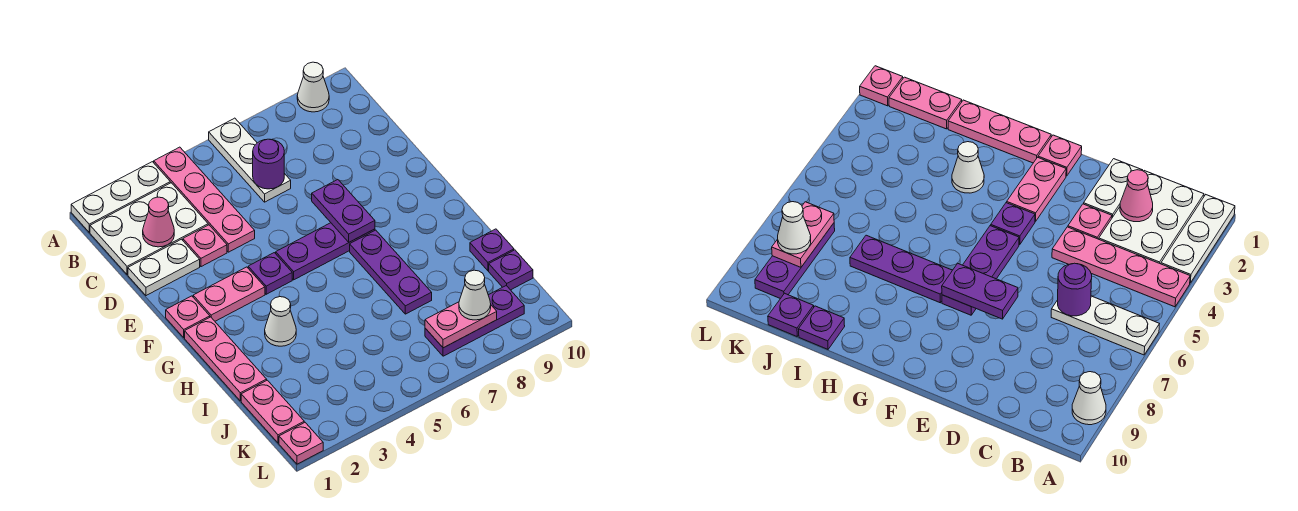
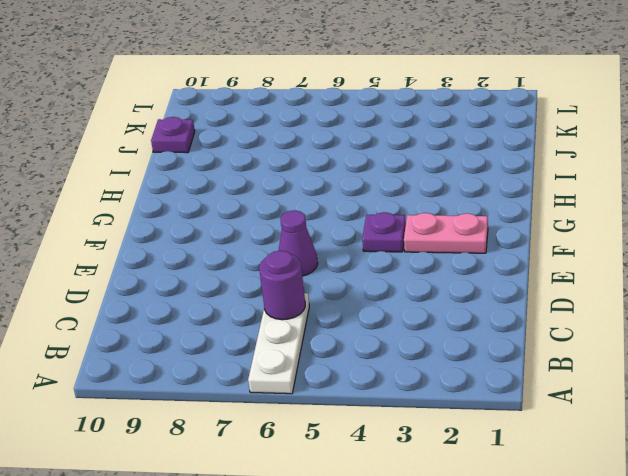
purple cone E6 level 1 -> none
none -> white plate A1:A3 level 1
none -> pink plate A4:D4 level 1
none -> white cone A9 level 1

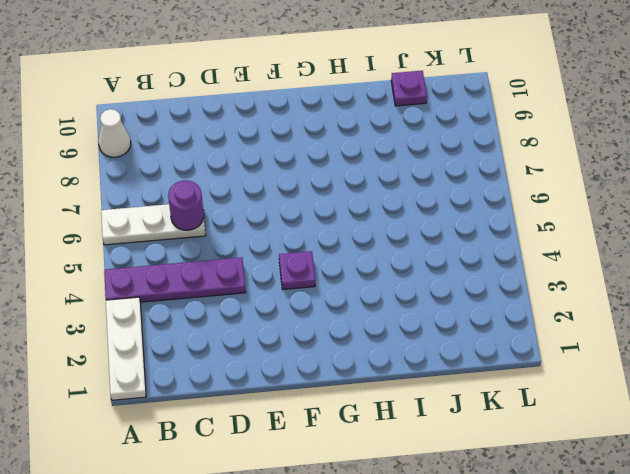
purple plate A4:D4 level 1 -> pink plate A4:D4 level 1
none -> white plate B1:C3 level 1
none -> white plate D1:D2 level 1
none -> pink plate D3 level 1

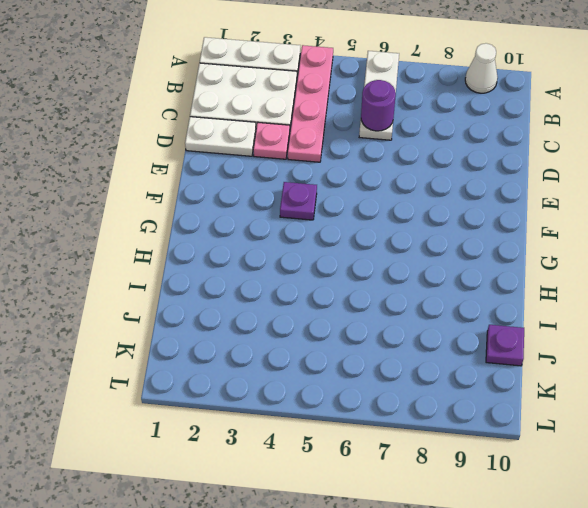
none -> pink plate F1 level 1
none -> pink plate F2:F3 level 1
none -> purple plate F5:F7 level 1

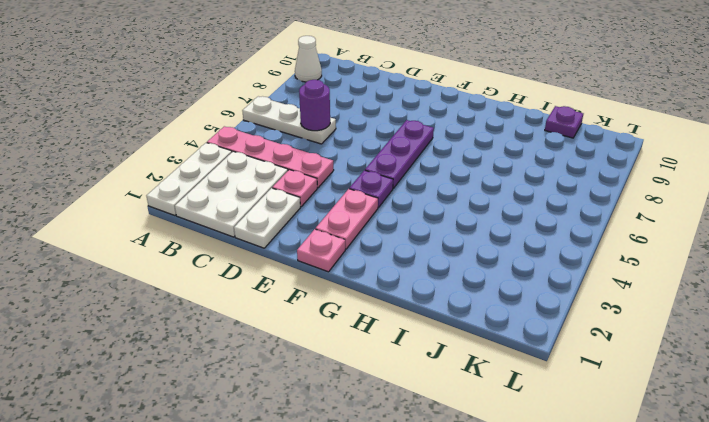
none -> pink plate G1:I1 level 1
none -> purple plate G7:I7 level 1
none -> white cone H3 level 1

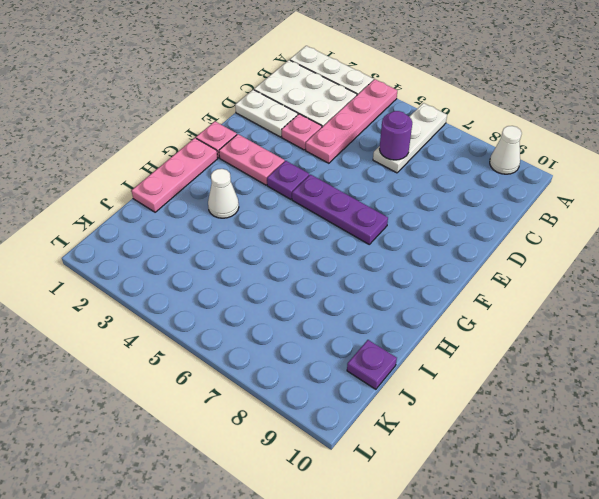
none -> purple plate G7:I7 level 1
none -> purple plate I10 level 1
none -> pink plate J1:K1 level 1

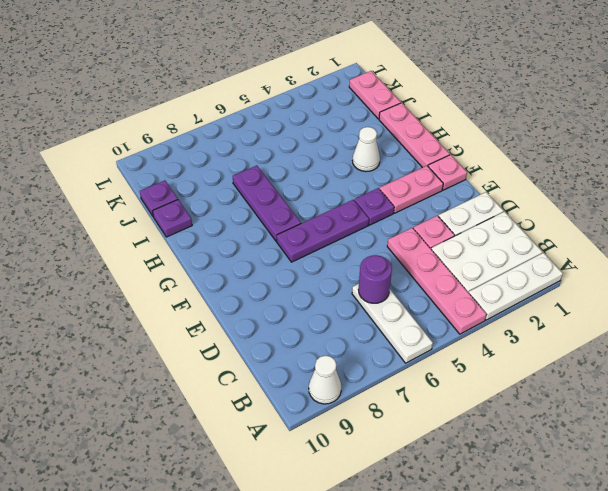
none -> purple plate K7:K9 level 1
none -> pink plate L1 level 1
none -> pink cone C2 level 2

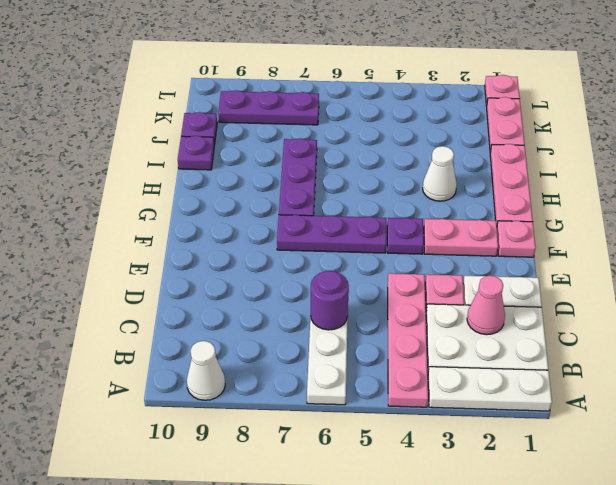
none -> purple plate E7:F7 level 2
none -> pink plate K7:K8 level 2
none -> white cone K8 level 3

